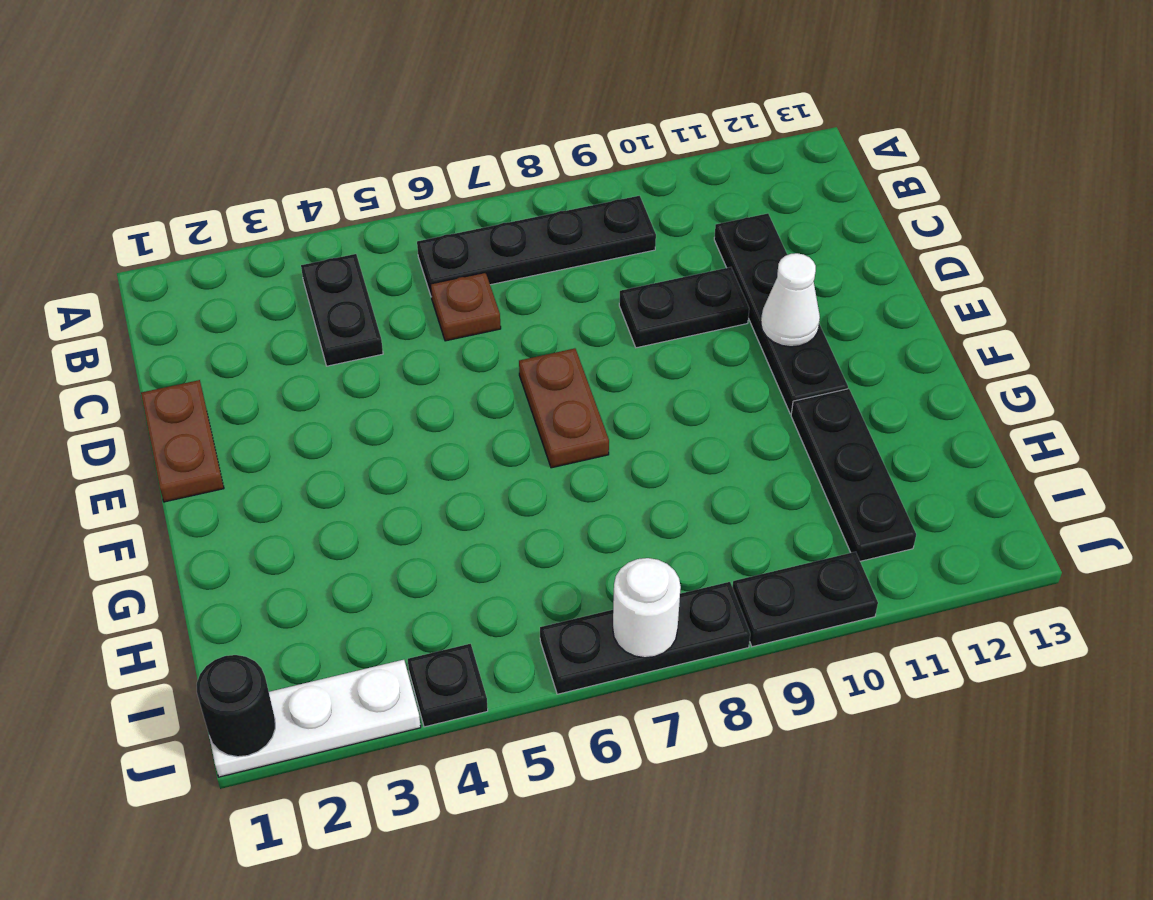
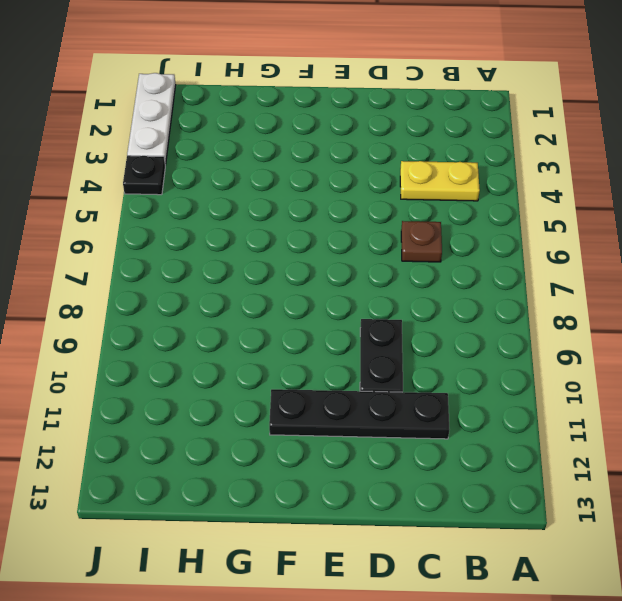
yellow plate B4:C4 level 1 -> black plate B4:C4 level 1
none -> black plate B6:B9 level 1
none -> brown plate D1:E1 level 1
none -> brown plate E7:F7 level 1

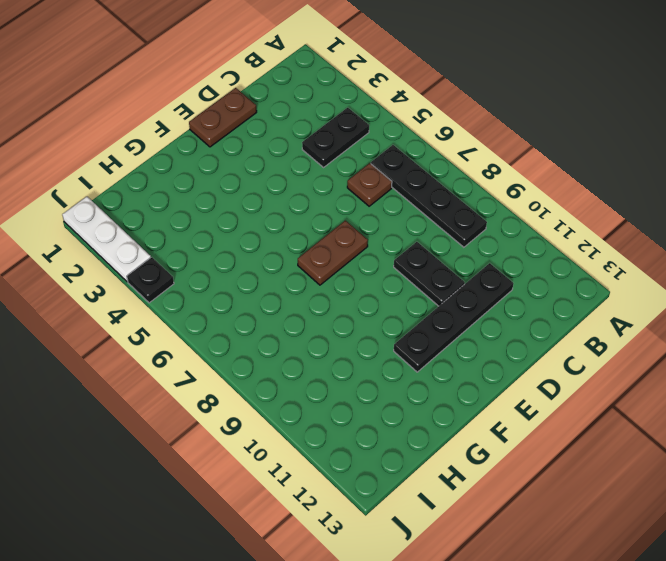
none -> black plate G11:I11 level 1
none -> black plate J6:J8 level 1
none -> black plate J9:J10 level 1

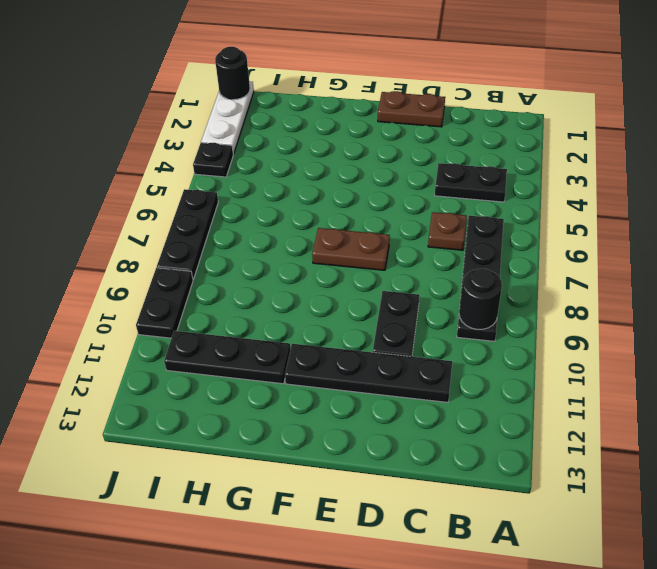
black round brick B9 level 2 -> none
none -> white cone E11 level 2
none -> white round brick J7 level 2

